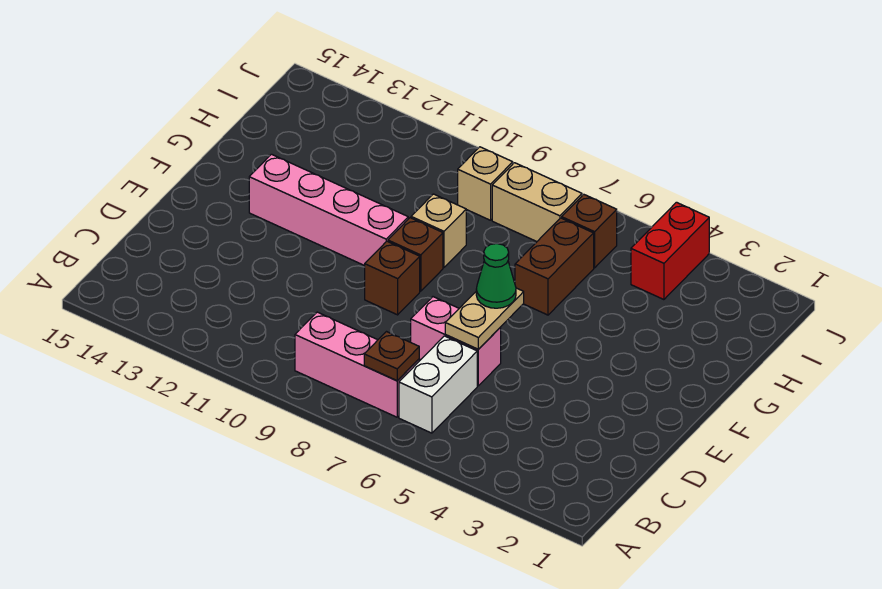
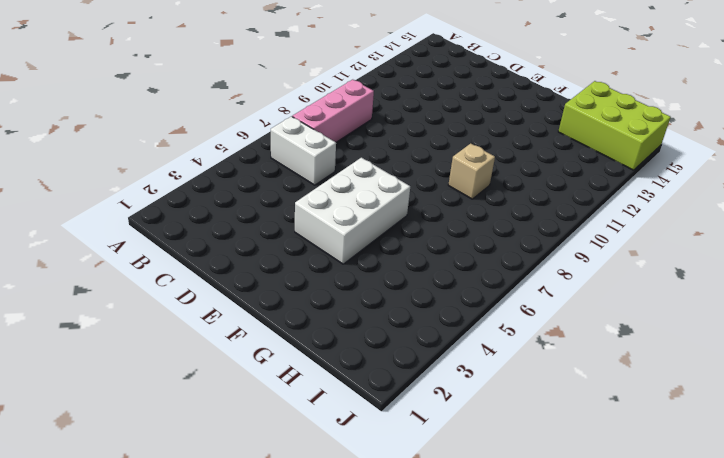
white brick E4:F6 level 1 -> none
lime brick H14:J15 level 1 -> none
none -> pink brick D6:D7 level 1
none -> brown brick E9 level 1
none -> brown brick F9 level 1

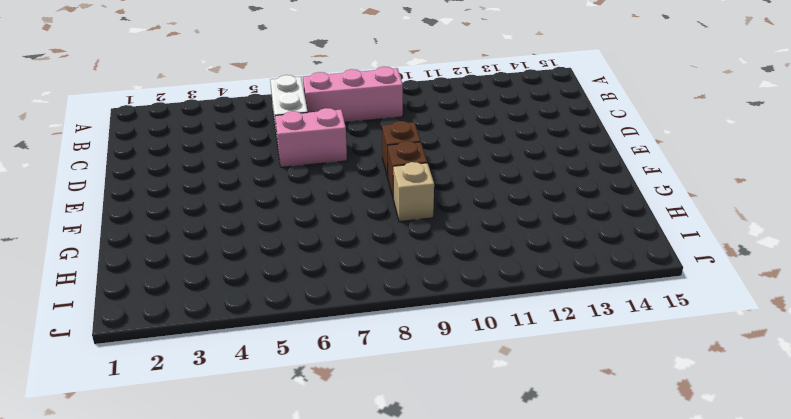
none -> pink brick F10:F13 level 1
none -> brown brick G6:H6 level 1
none -> red brick I4:J4 level 1

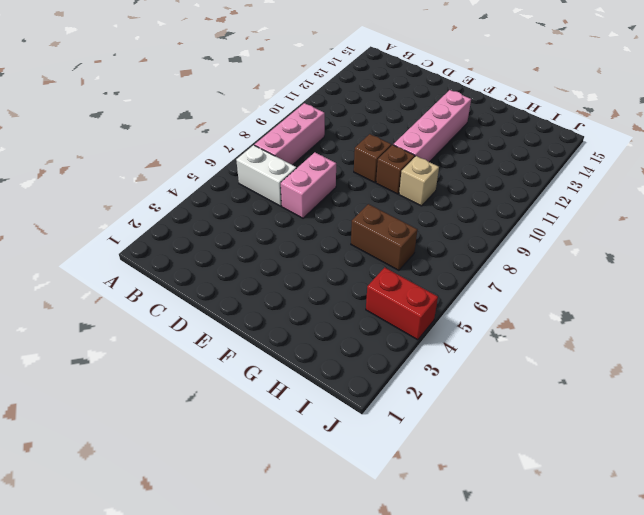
none -> brown brick I6 level 1
none -> tan brick I7:I8 level 1
none -> tan brick I9 level 1

